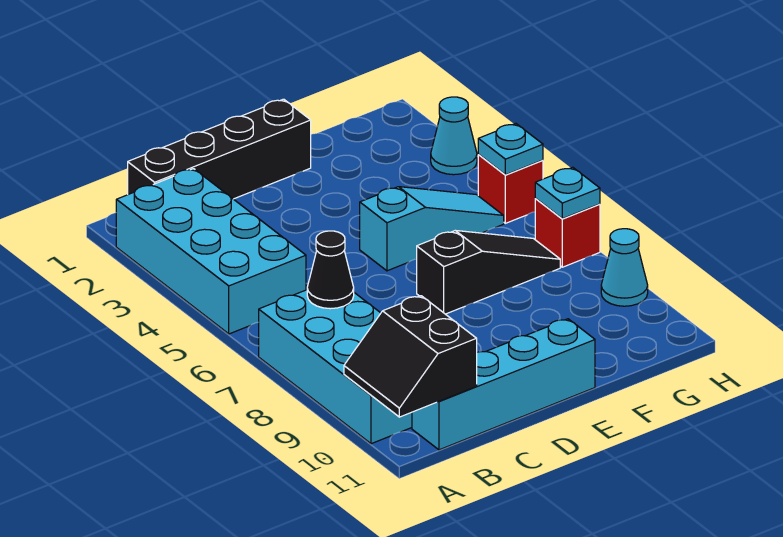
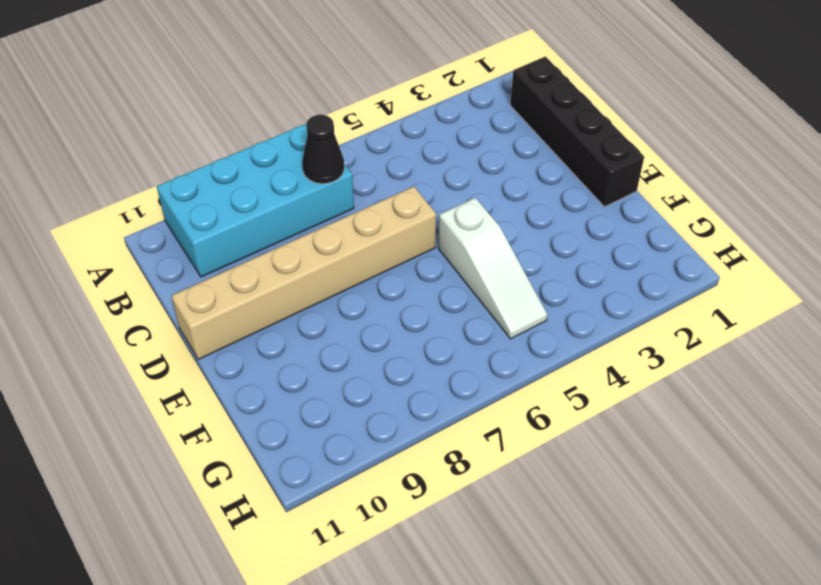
tan brick D6:D11 level 1 -> cyan brick B11:E11 level 1
white slope E5:G5 level 1 top E -> cyan slope E5:G5 level 1 top E
none -> cyan brick A2:B5 level 1
none -> black slope E7:G7 level 1 top E
none -> cyan cone H3 level 1

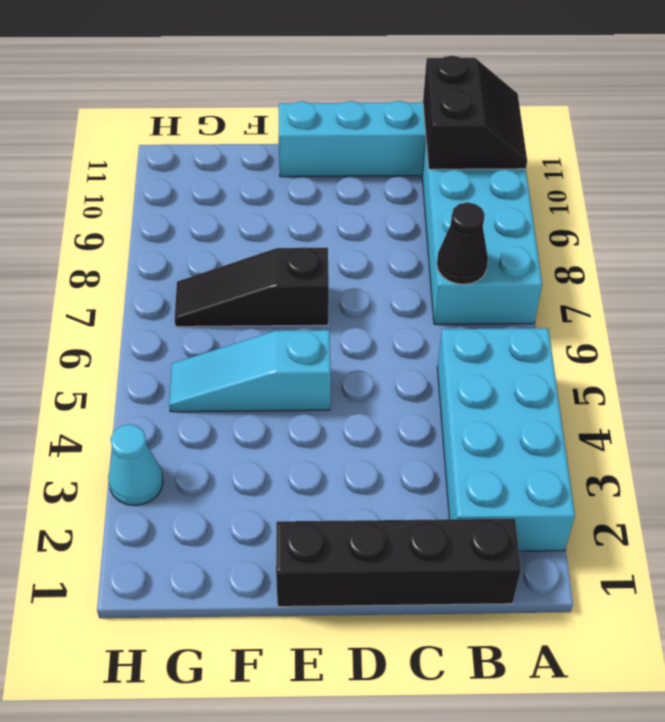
none -> red brick H5 level 1
none -> red brick H7 level 1
none -> cyan cone H9 level 1

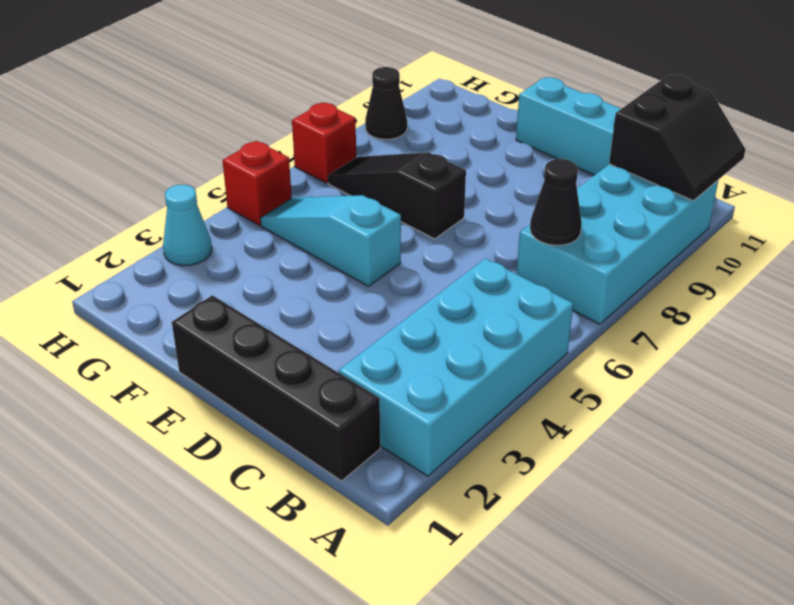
black cone H9 level 1 -> cyan cone H9 level 1
none -> cyan plate H5 level 2
none -> cyan plate H7 level 2

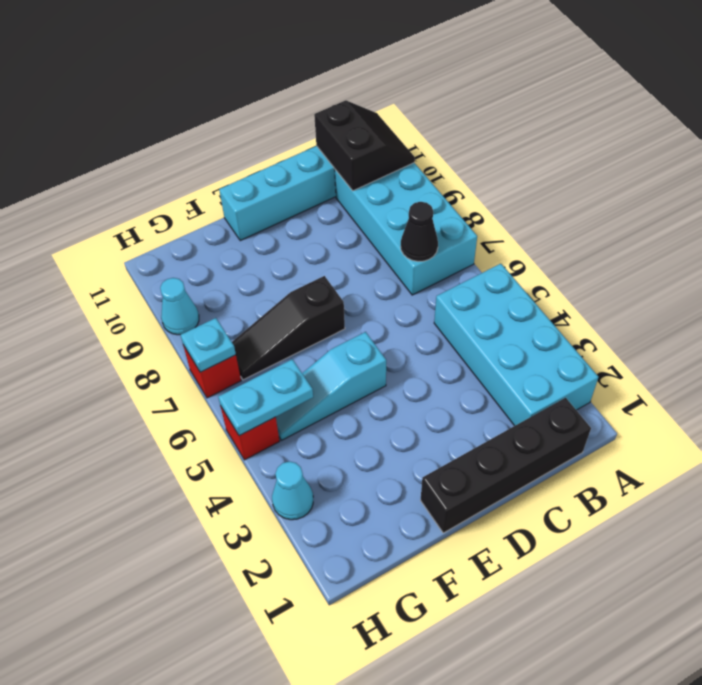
cyan plate G5:H5 level 2 -> cyan plate H5 level 2

